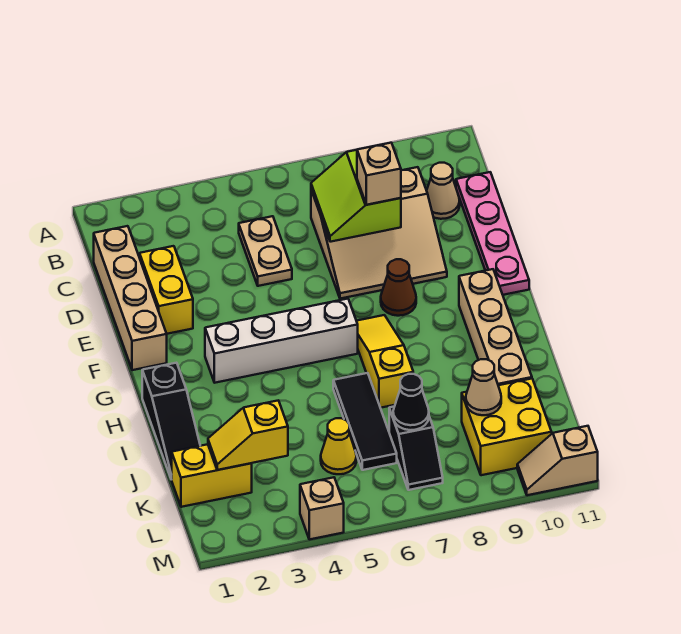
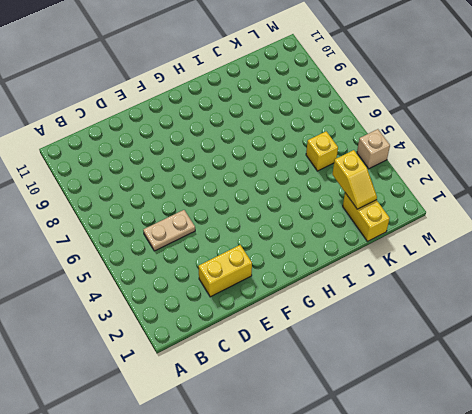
yellow brick K5 level 1 -> yellow cone K5 level 1
none -> tan brick C1:F1 level 1
none -> tan slope C7:E9 level 1 top C
none -> tan cone C10 level 1

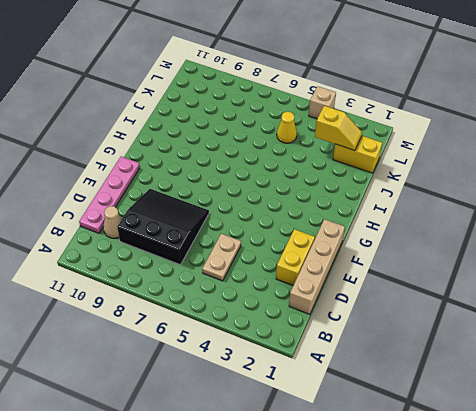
black slope C7:E9 level 1 top C -> tan slope C7:E9 level 1 top C
none -> brown cone F8 level 1
none -> white brick G3:G6 level 1
none -> yellow slope G7:I7 level 1 top I

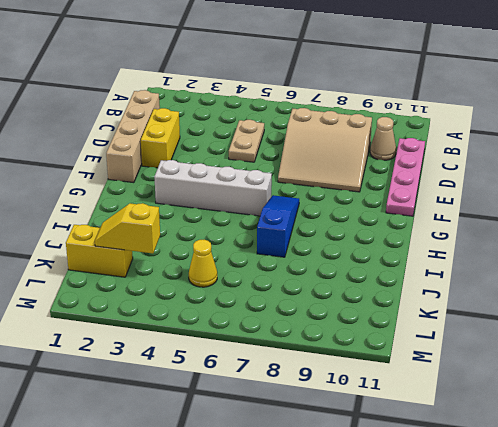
blue slope G7:I7 level 1 top I -> yellow slope G7:I7 level 1 top I
none -> brown cone F8 level 1
none -> tan brick G10:J10 level 1
none -> black slope H1:J1 level 1 top H

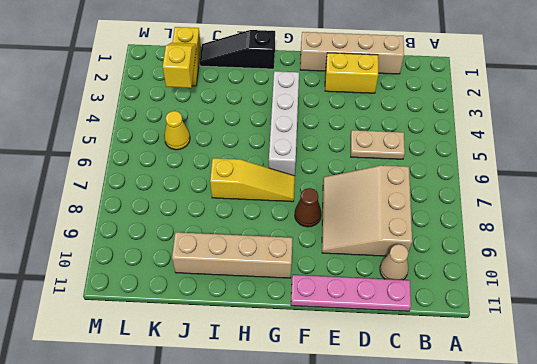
none -> black tile I6:K6 level 1
none -> black slope K7:L7 level 1 top K
none -> yellow brick K9:L10 level 1

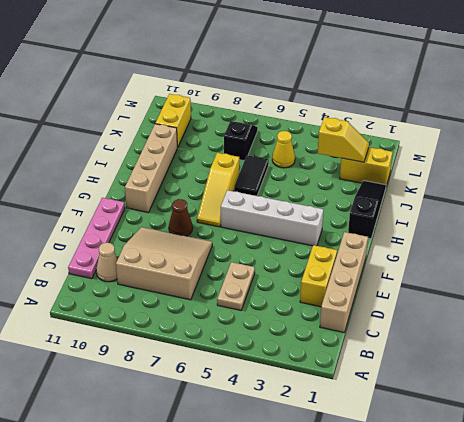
black tile I6:J6 level 1 -> black tile I6:K6 level 1
yellow brick K10:L10 level 1 -> yellow brick K9:L10 level 1
none -> tan brick M4 level 1
none -> tan slope M10:M11 level 1 top 11
none -> lime slope C7:D8 level 2 top 8

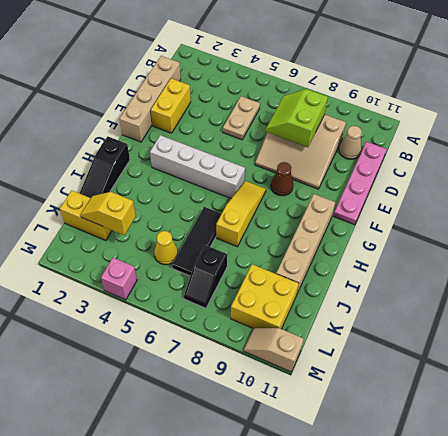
pink brick M4 level 1 -> tan brick M4 level 1
none -> black cone K7 level 2
none -> tan cone K9 level 2
none -> tan brick D8 level 3

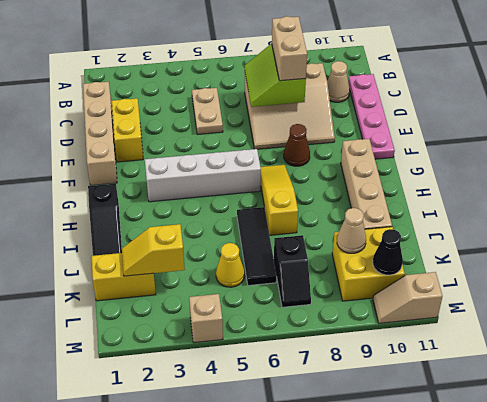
tan brick C8:D8 level 3 -> tan brick D8 level 3
black cone L10 level 2 -> black cone K7 level 2

